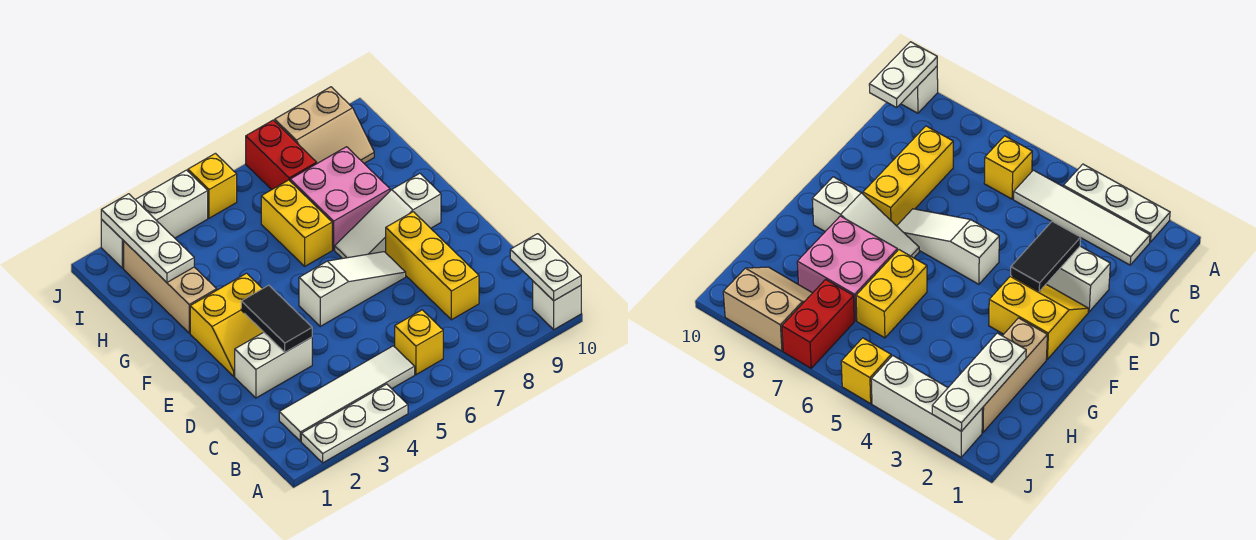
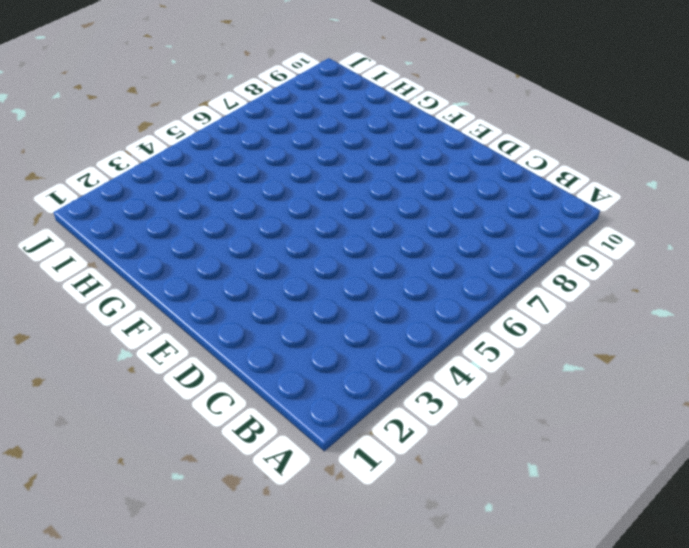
none -> white plate A2:A4 level 1
none -> white brick A10 level 1
none -> white tile B2:B5 level 1

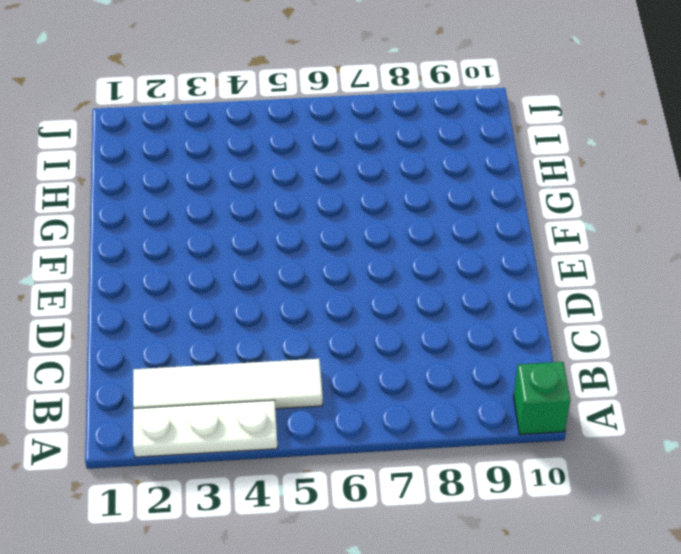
green brick A10 level 1 -> white brick A10 level 1
none -> yellow brick B6 level 1
none -> yellow brick C8:E8 level 1
none -> white brick D2:D3 level 1

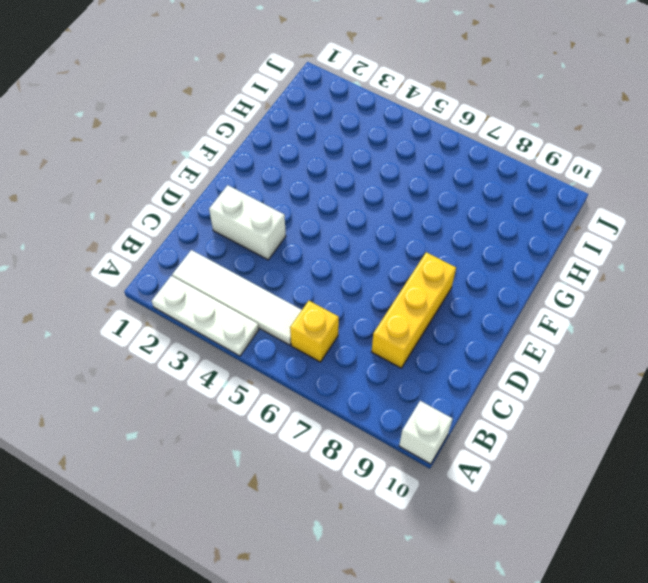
none -> yellow slope E2:F3 level 1 top F
none -> white slope E5:E7 level 1 top 5
none -> white slope F7:F9 level 1 top 9

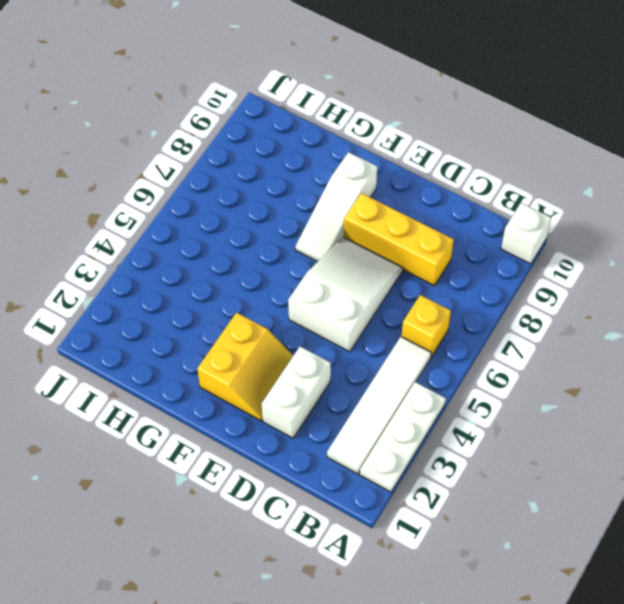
white slope D5:E7 level 1 top 5 -> white slope E5:E7 level 1 top 5
none -> tan brick G2:I2 level 1
none -> yellow brick G6:H6 level 1
none -> pink brick G7:H8 level 1

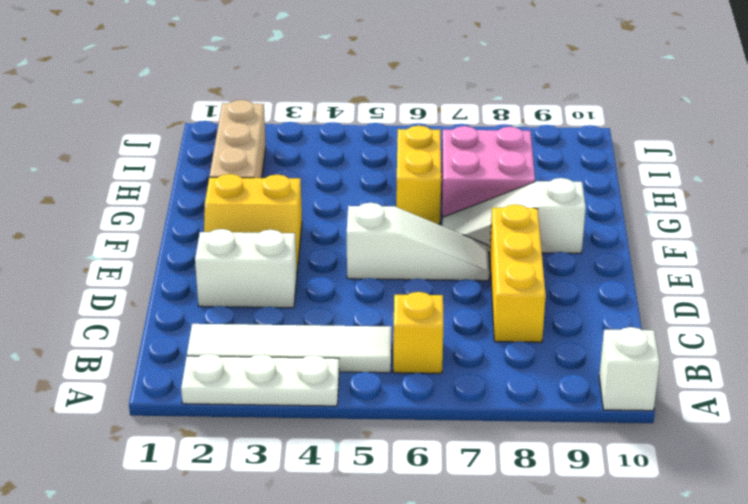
none -> red brick I7:J7 level 1
none -> tan slope I8:J9 level 1 top J
none -> white brick J2:J4 level 1

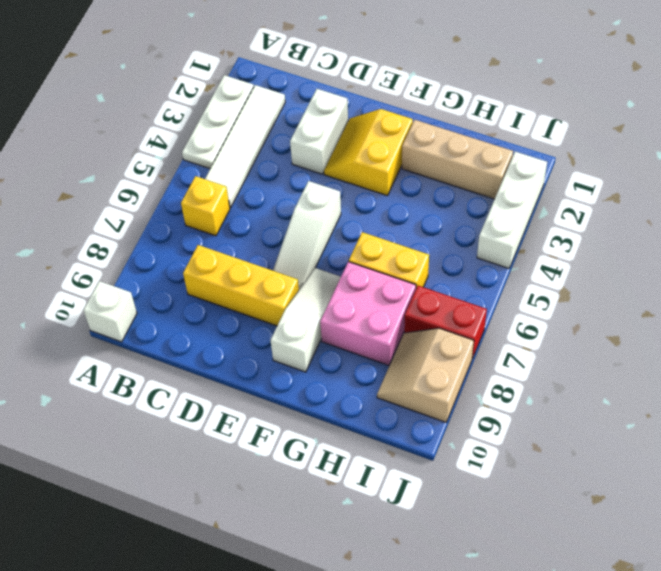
none -> yellow brick J5 level 1
none -> white plate A10:B10 level 2
none -> black tile D3:E3 level 2

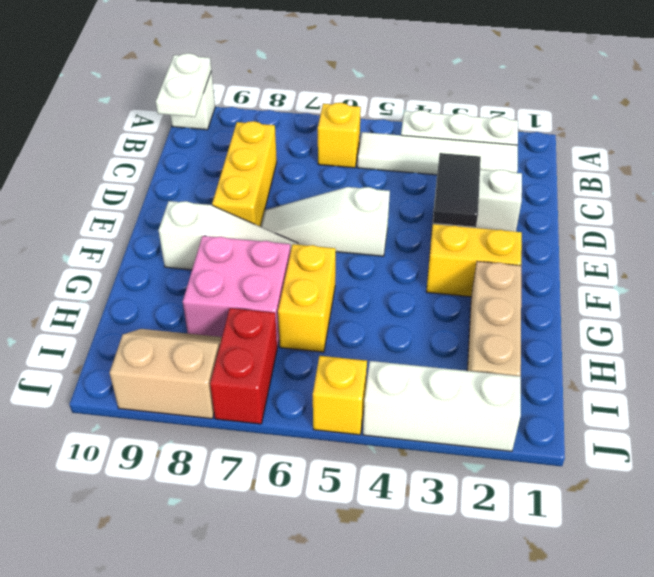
none -> white plate H2:J2 level 2

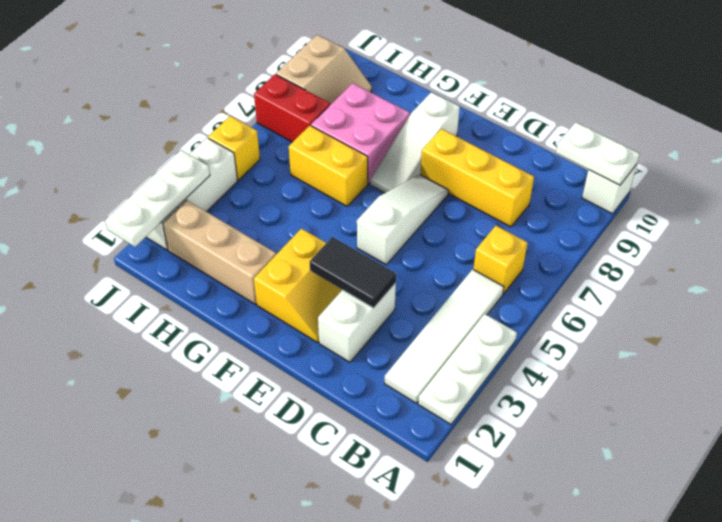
white plate J1:J3 level 2 -> white plate H2:J2 level 2

